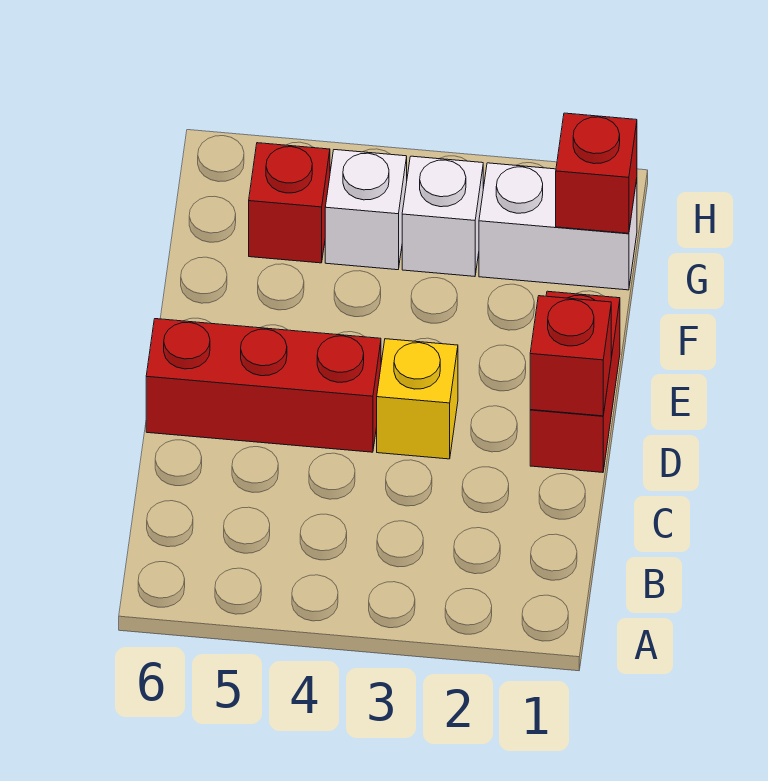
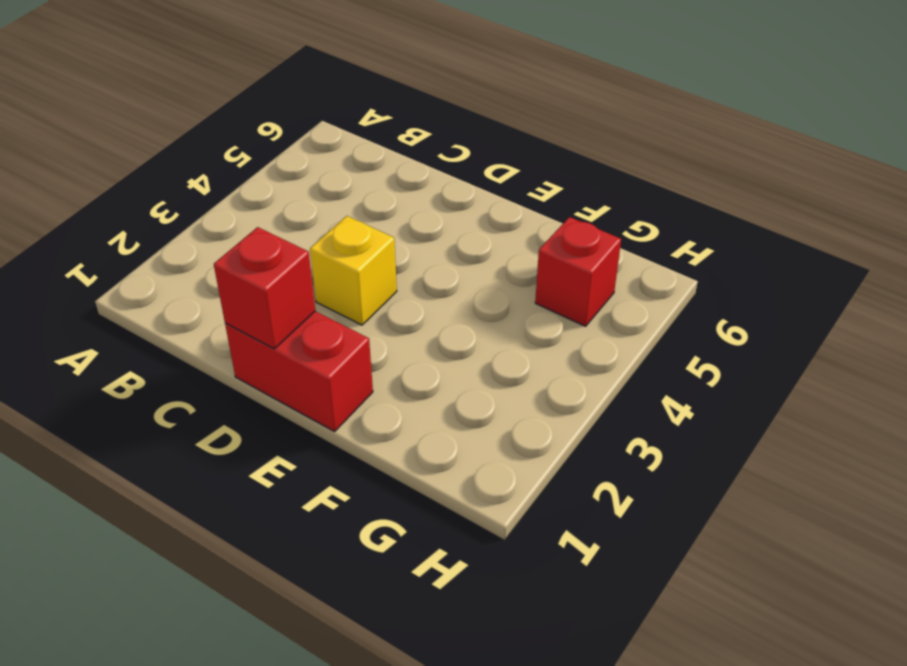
none -> red brick D4:D6 level 1
none -> white brick G1:G2 level 1

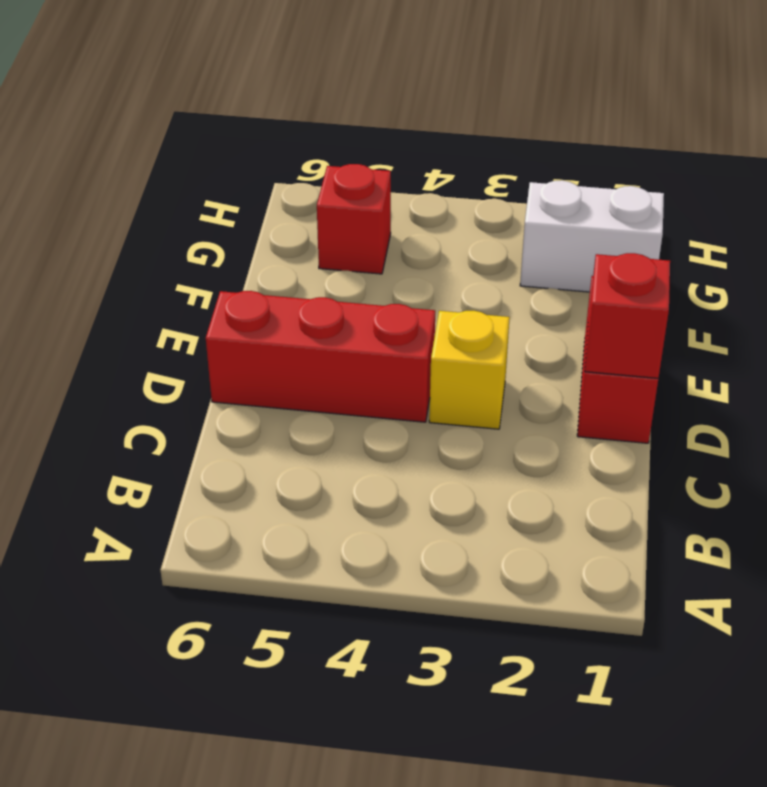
none -> white brick G3 level 1
none -> white brick G4 level 1

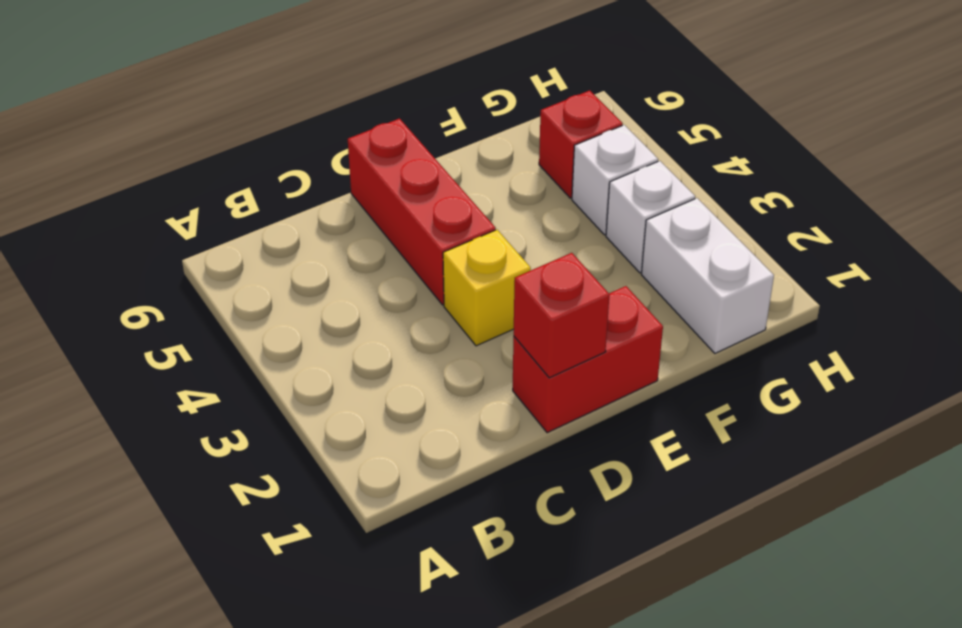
none -> red brick G1 level 2

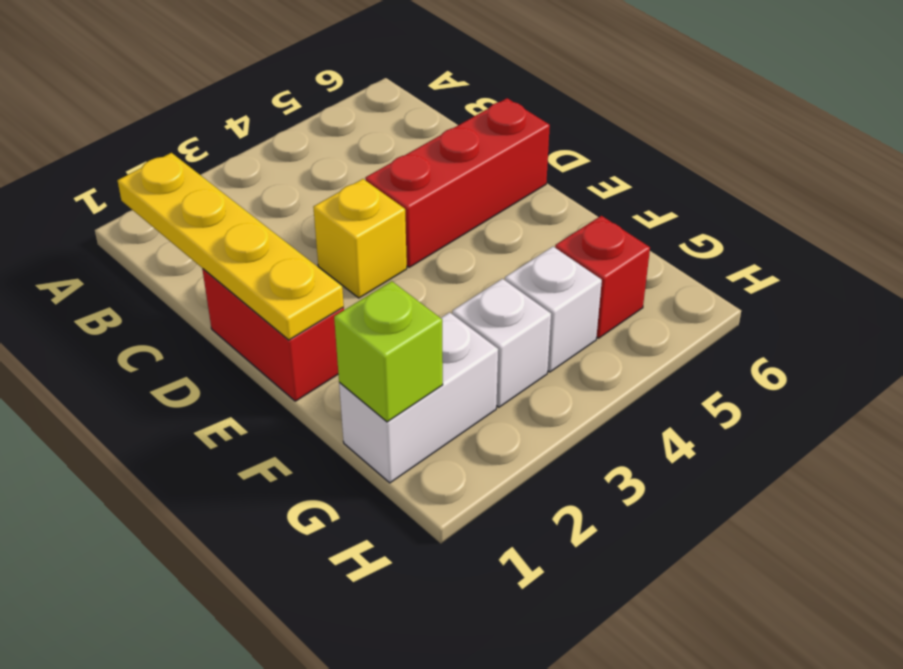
yellow plate B1:E1 level 2 -> red brick D1 level 2
lime brick G1 level 2 -> red brick G1 level 2

